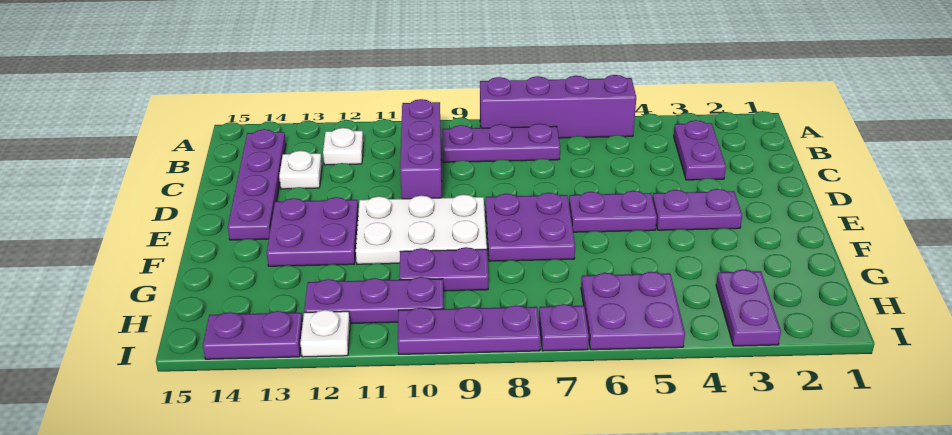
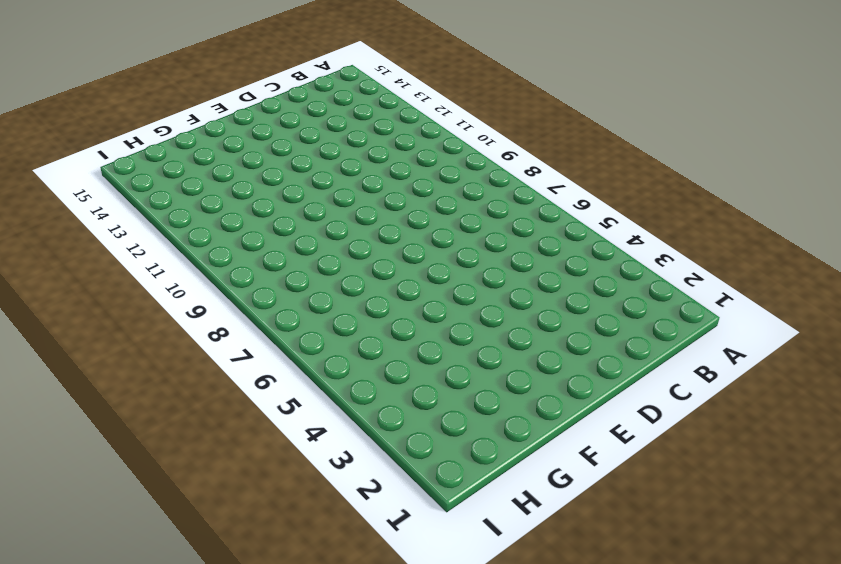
none -> purple brick A5:A8 level 1
none -> purple plate B3:C3 level 1
none -> purple plate B7:B9 level 1

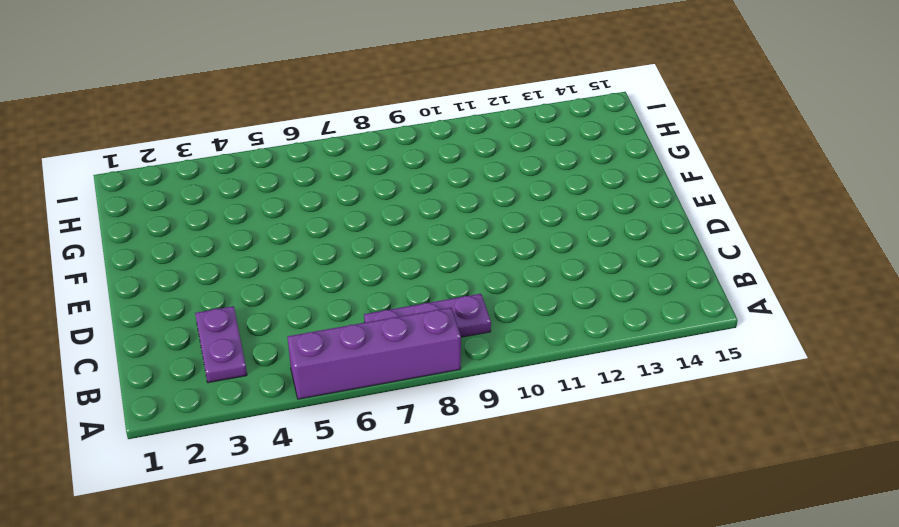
none -> purple brick B10:D10 level 1
none -> white plate B12 level 1
none -> purple plate B14:E14 level 1

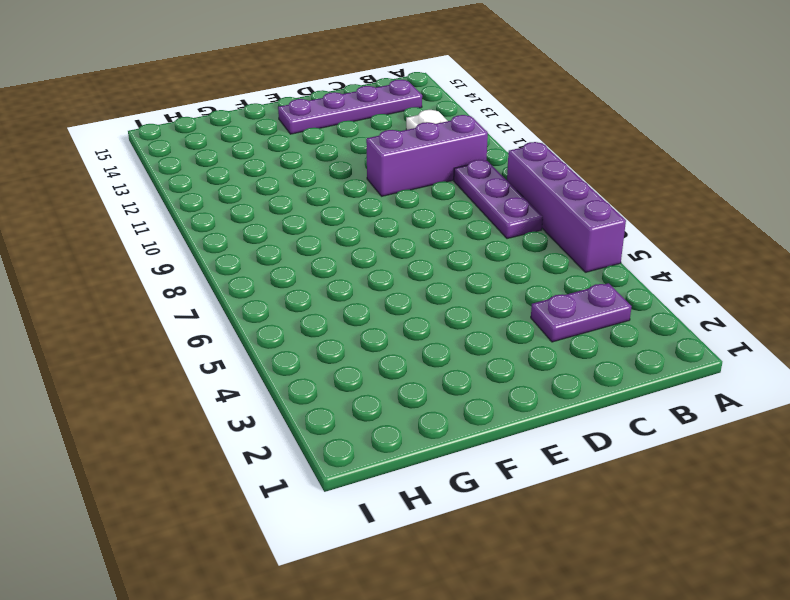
none -> white plate C13 level 1
none -> purple plate E3:E4 level 1
none -> purple plate E5:E6 level 1

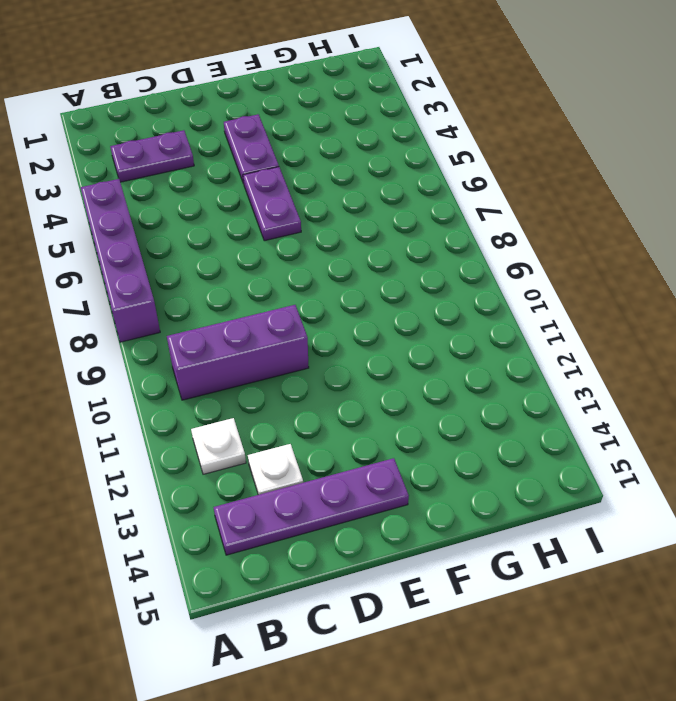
none -> purple plate B7:B9 level 1
none -> purple plate E7:F8 level 1
none -> white plate E9:F11 level 1

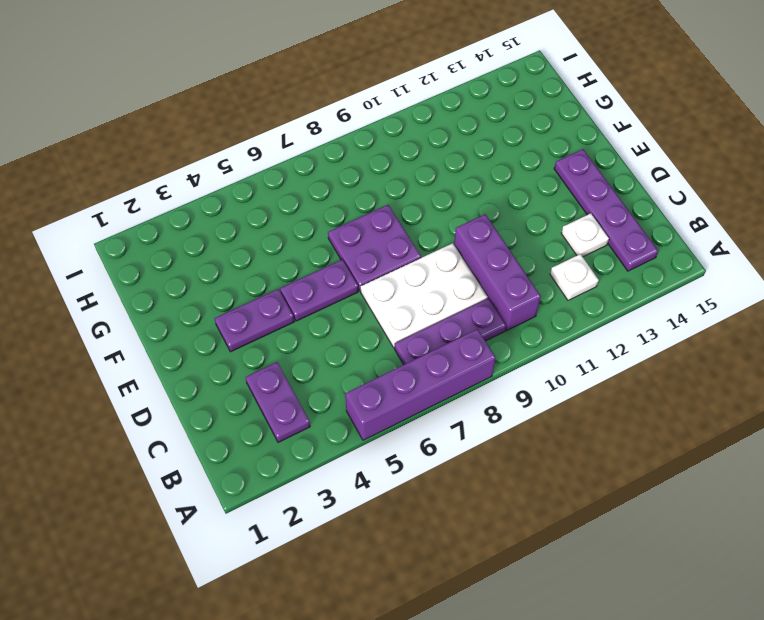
white plate C7:D9 level 1 -> white plate E9:F11 level 1
none -> purple plate E12:F13 level 1
none -> purple plate G9:G10 level 1
none -> purple plate H3:I3 level 1

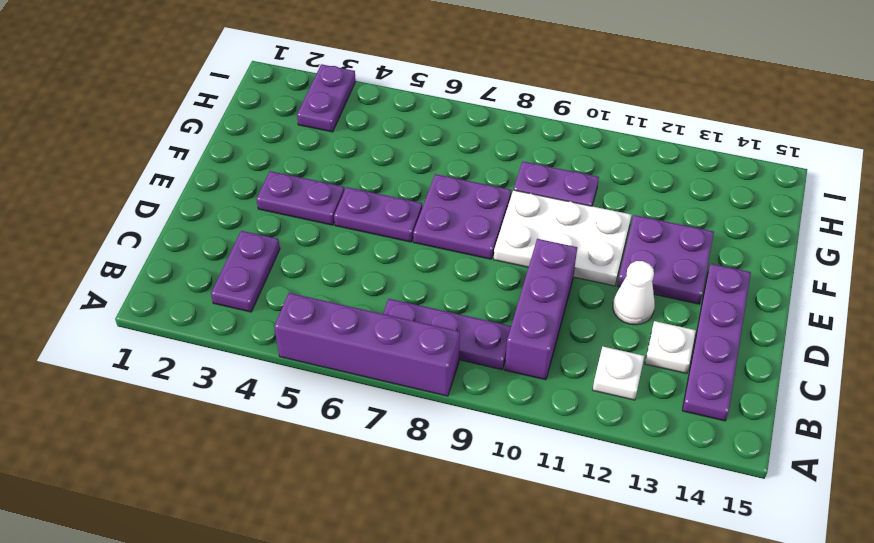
white cone D12 level 1 -> none
none -> purple plate H5:I6 level 1
none -> purple plate H10:H12 level 1
none -> purple plate I7 level 1

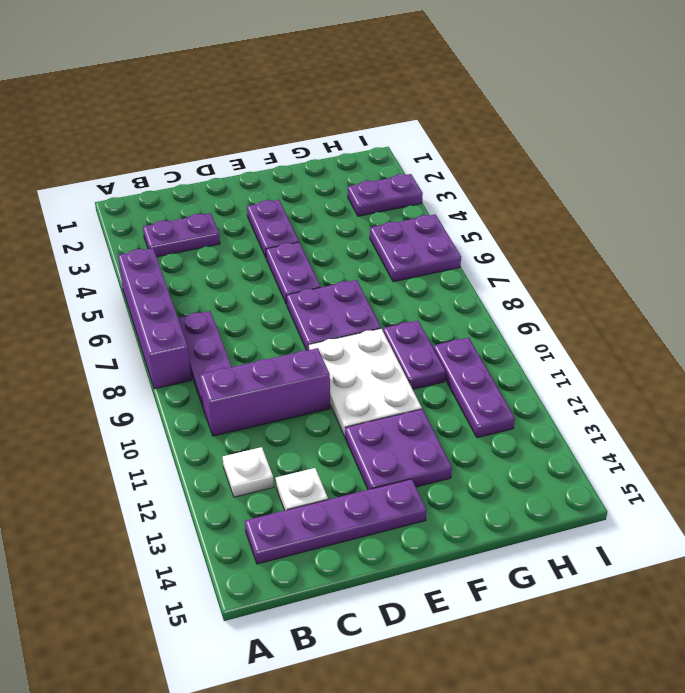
none -> purple plate I7 level 1
none -> purple plate I8:I10 level 1
none -> white plate I12 level 1

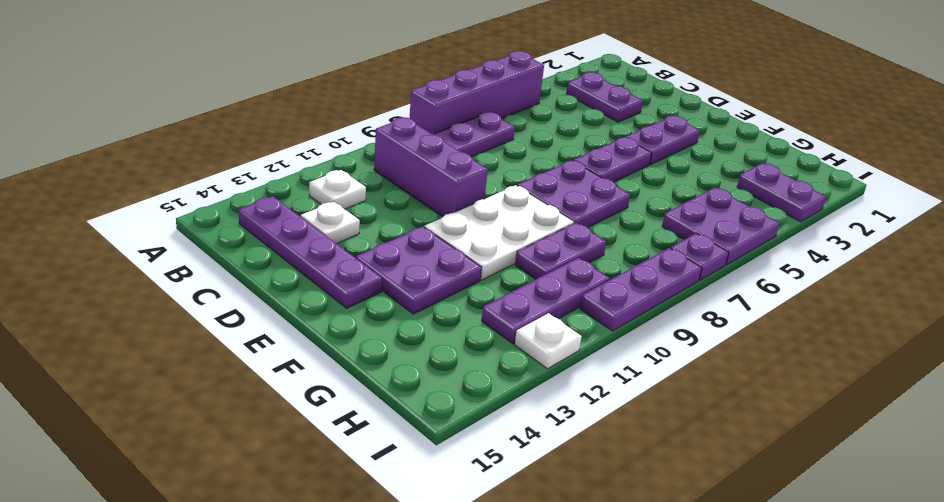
none -> purple plate I13:I14 level 1

